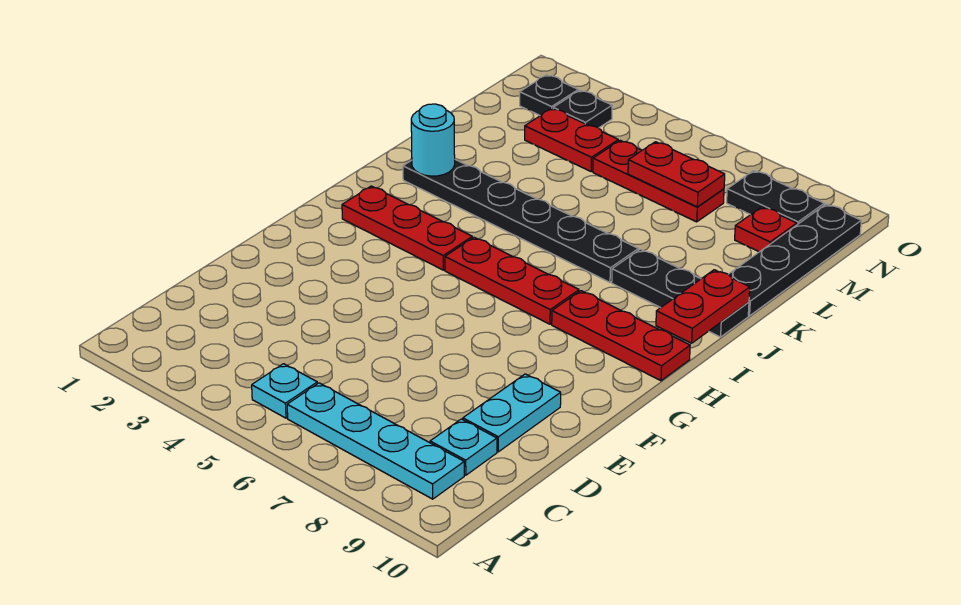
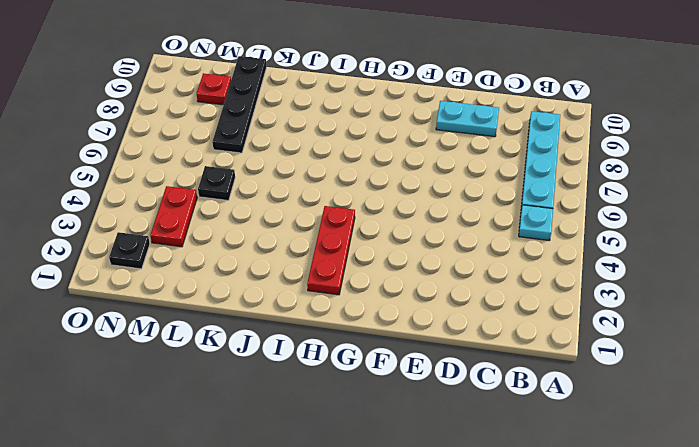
black plate L5 level 1 -> black plate N3 level 1
black plate L7:L10 level 1 -> black plate K10:N10 level 1
none -> cyan plate C9 level 1
none -> red plate H5:H7 level 1
none -> red plate H8:H10 level 1

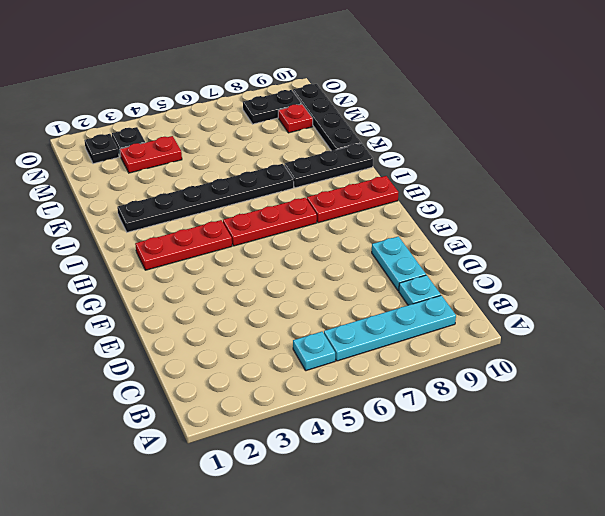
none -> red plate M5:M7 level 1
none -> red plate I10:J10 level 2
none -> cyan round brick J2 level 2

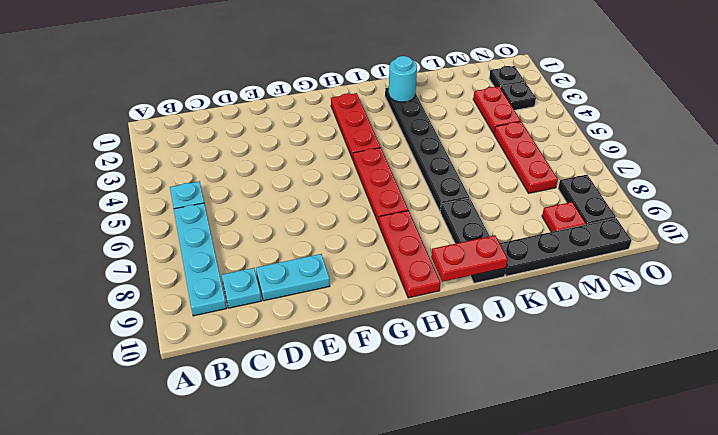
none -> red plate M6:M7 level 2

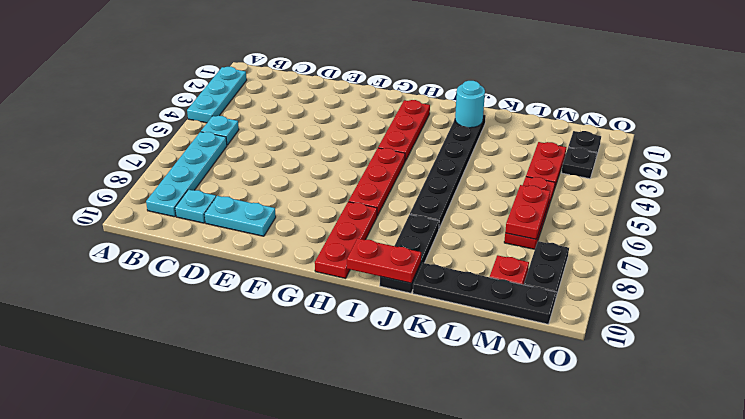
cyan plate A2:A4 level 1 -> none

